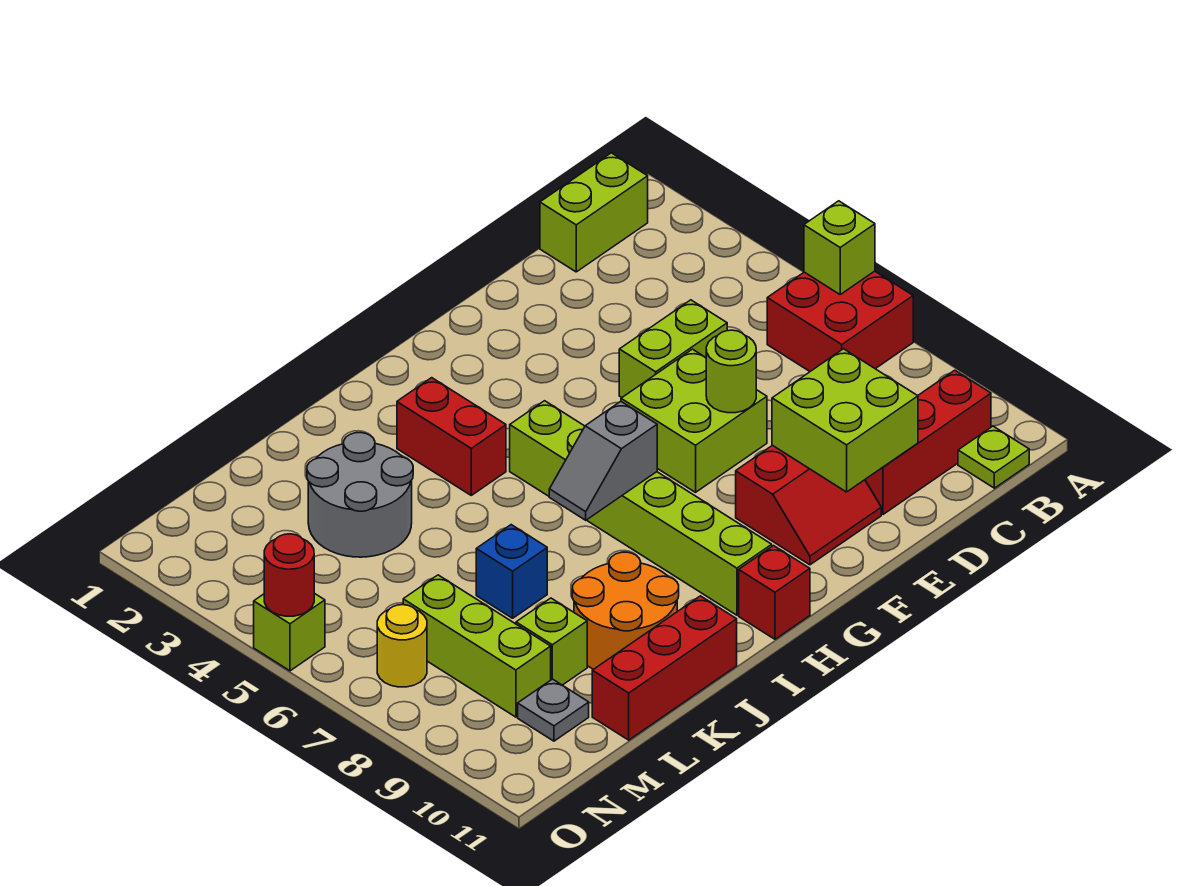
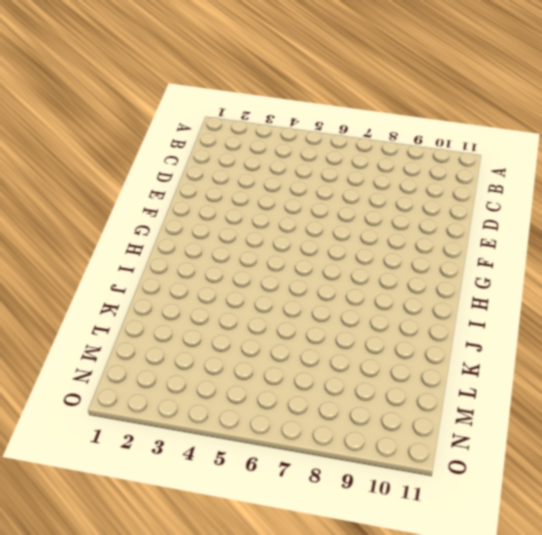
none -> red brick A6:B7 level 1
none -> lime brick B1:C1 level 1
none -> red brick B10:D10 level 1

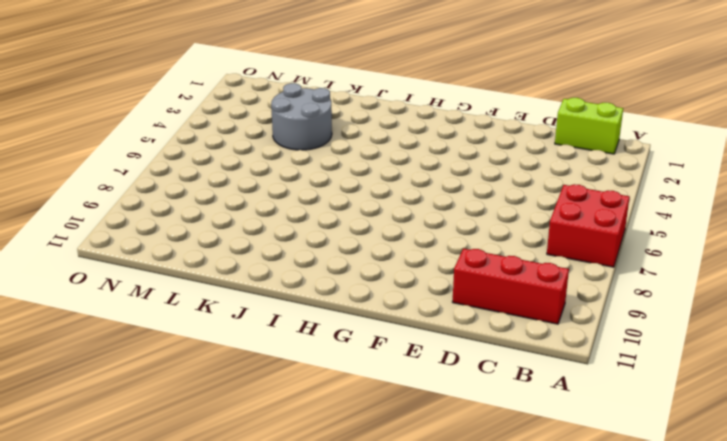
none -> lime plate B11 level 1
none -> lime brick D5:E5 level 1
none -> lime brick E6:F7 level 1

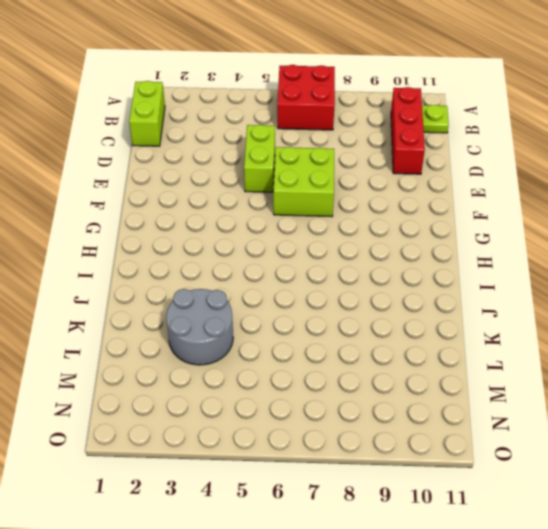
none -> red slope E9:F10 level 1 top 9
none -> lime brick H5:H10 level 1
none -> red brick H11 level 1

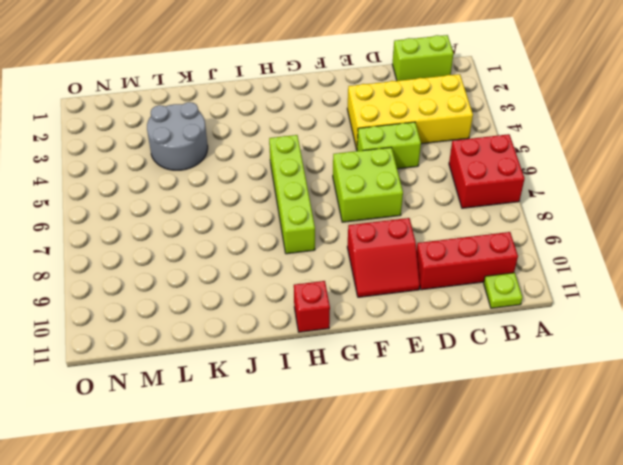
yellow brick B3:E4 level 1 -> none
lime brick H5:H8 level 1 -> lime brick H5:H10 level 1
none -> red brick I3:I4 level 1
none -> orange round brick J9:K10 level 1
none -> red brick J11:L11 level 1

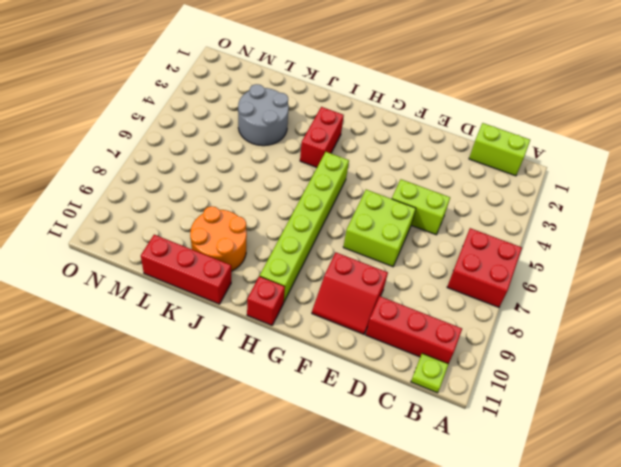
none -> blue brick K7 level 1
none -> lime brick L9 level 1
none -> lime brick M7:M9 level 1

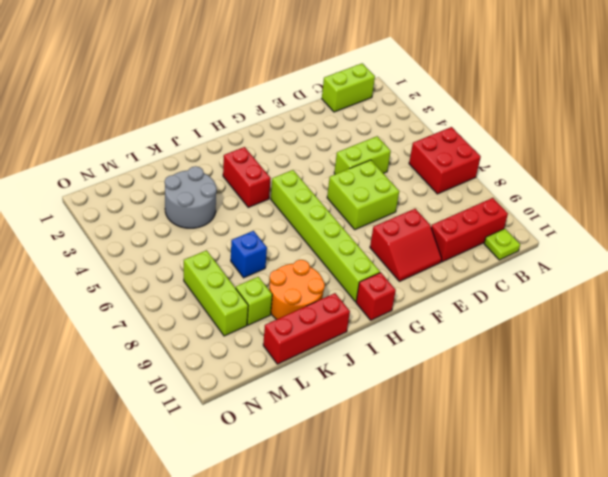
none -> grey plate M10 level 1
none -> yellow round brick N7 level 1
none -> lime brick O5 level 1

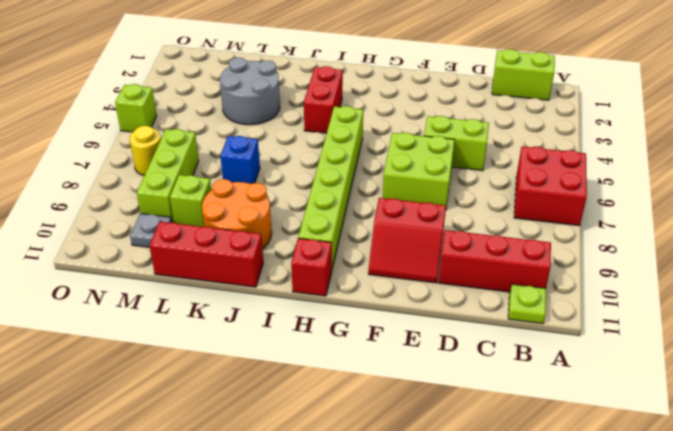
none -> lime brick A6 level 2
none -> lime brick D9:E10 level 2
none -> lime round brick E7 level 2

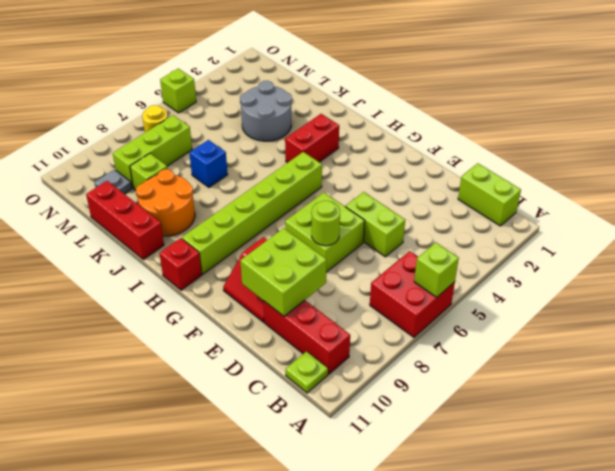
none -> grey slope H7:I7 level 2 top H
none -> red round brick O5 level 2

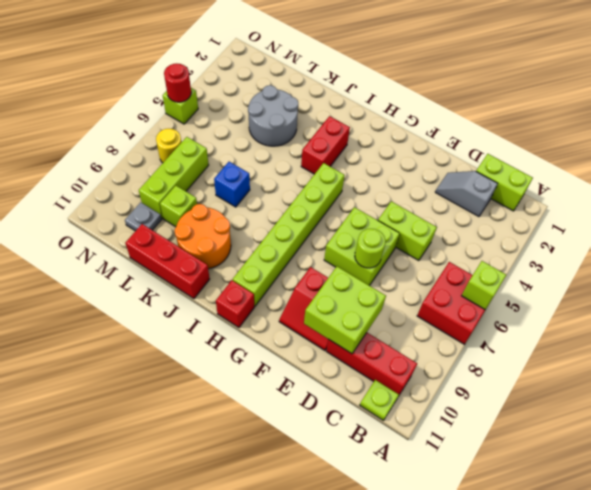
grey slope C2:D2 level 1 top C -> grey slope H7:I7 level 2 top H

